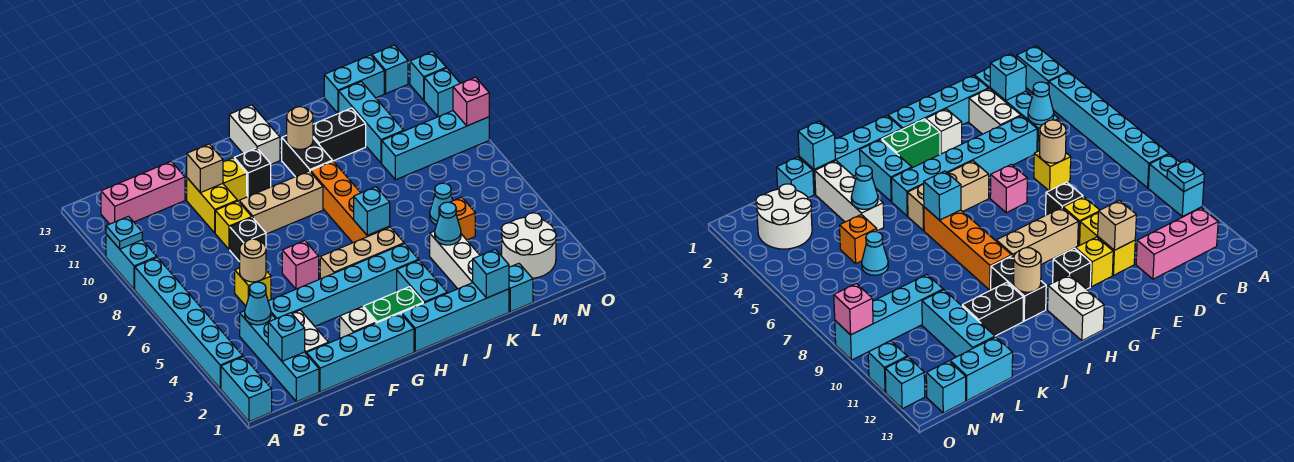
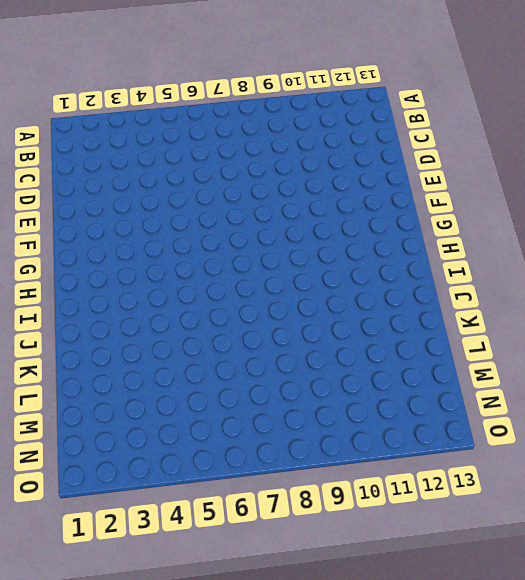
none -> cyan brick A1:A2 level 1
none -> cyan brick A3:A8 level 1
none -> cyan brick A9:A10 level 1
none -> pink brick B12:D12 level 1

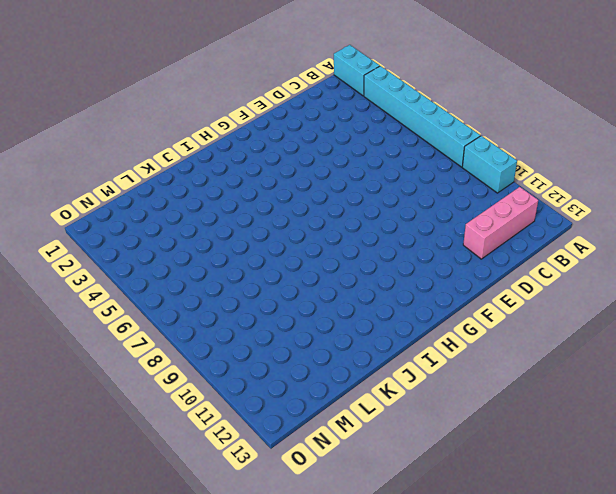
none -> cyan brick C1:C4 level 1
none -> cyan brick D1:G1 level 1
none -> white brick D2:D3 level 1
none -> cyan brick D4:I4 level 1

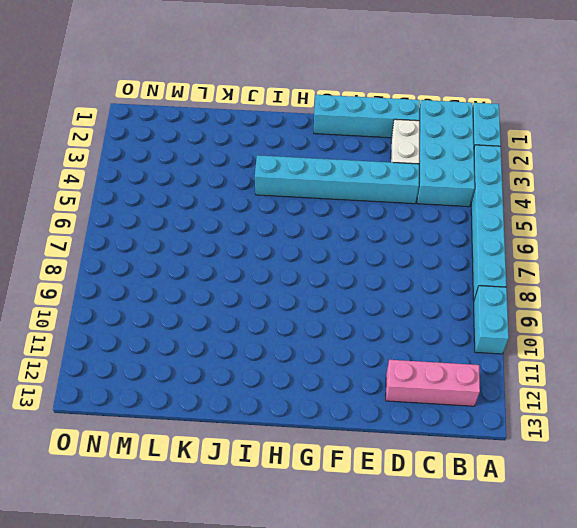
cyan brick B1:C4 level 1 -> cyan brick C1:C4 level 1
none -> yellow brick D6 level 1
none -> black brick E8 level 1
none -> yellow brick E9 level 1
none -> yellow brick E10:E11 level 1

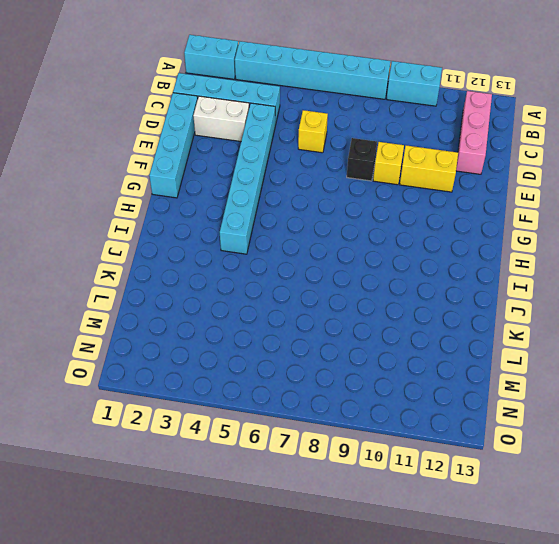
none -> white brick F2 level 1
none -> pink brick F6 level 1
none -> tan brick F9:H9 level 1
none -> yellow brick F11 level 1

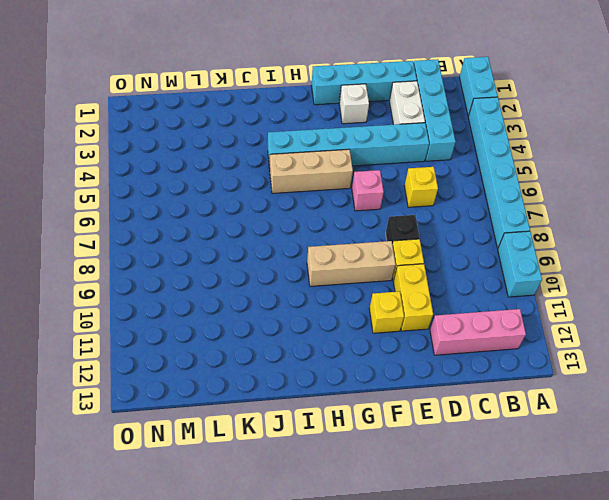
none -> green brick G2:H2 level 1
none -> black brick G11 level 1
none -> cyan brick H1:K1 level 1
none -> white brick H12:H13 level 1

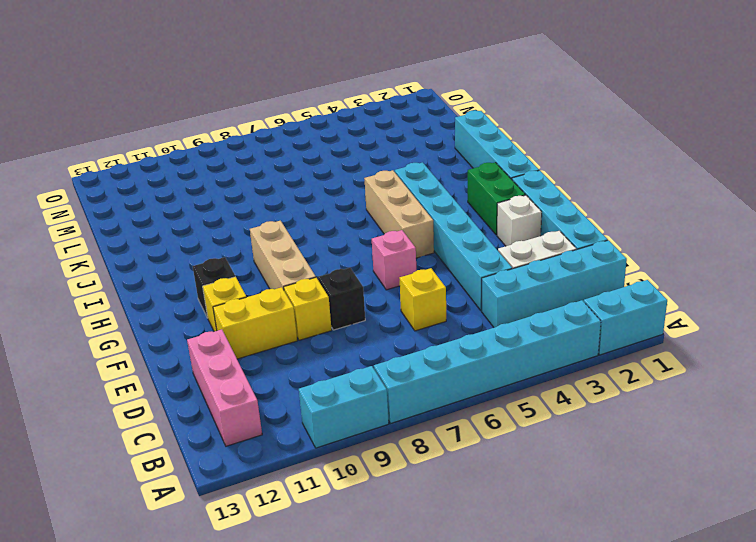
none -> white brick H12:H13 level 1
none -> cyan brick I2:I3 level 1
none -> orange brick I6:I9 level 1
none -> black brick I10:I11 level 1

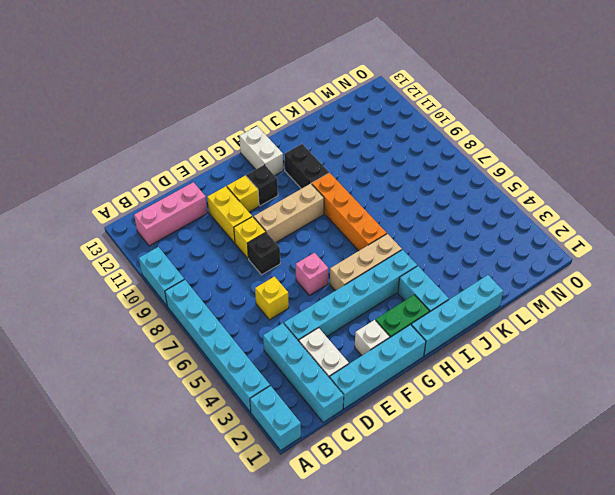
none -> black brick J11:K11 level 1
none -> white brick K2:K4 level 1
none -> cyan brick L1 level 1
none -> orange brick L5 level 1

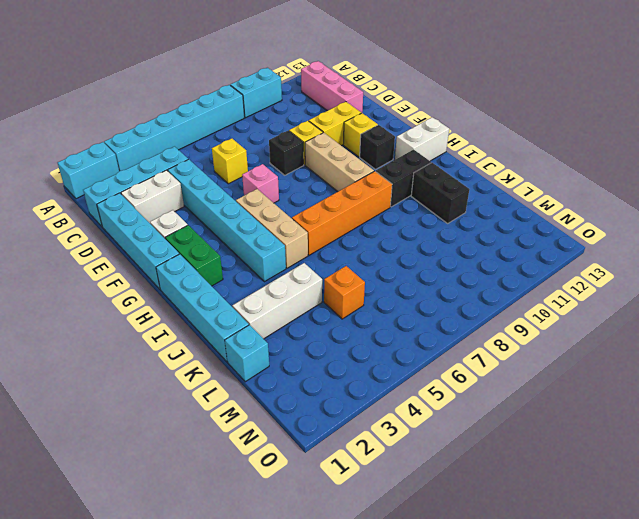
none -> cyan brick I2:I3 level 1
none -> cyan cone L6 level 1
none -> cyan brick L9:O9 level 1
none -> cyan brick L10:L12 level 1

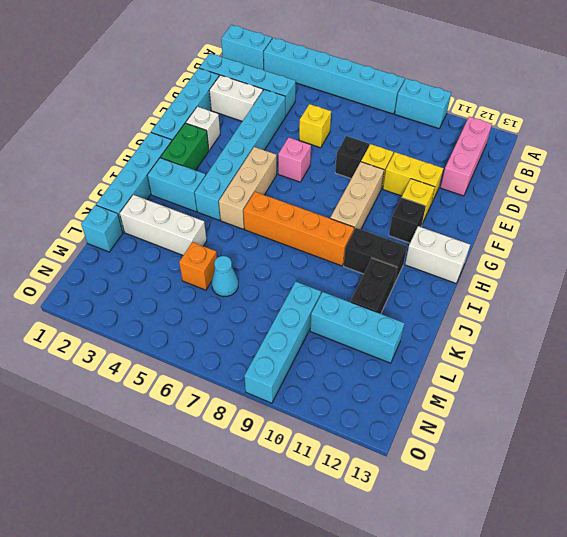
none -> cyan brick L13:M13 level 1
none -> white round brick M2:N3 level 1
none -> cyan brick N13 level 1
none -> cyan brick O11 level 1

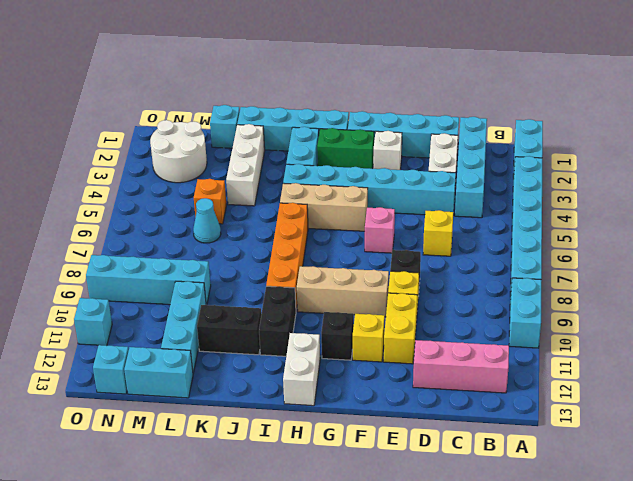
none -> cyan brick O12 level 1
none -> cyan plate A10 level 2
none -> cyan brick C2 level 2
none -> cyan cone C4 level 2

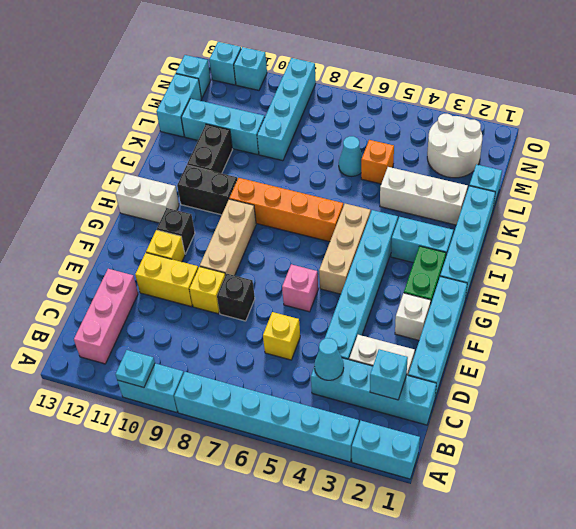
none -> tan round brick D6 level 2
none -> tan brick E11 level 2
none -> cyan brick I6 level 2
none -> tan round brick I11 level 2

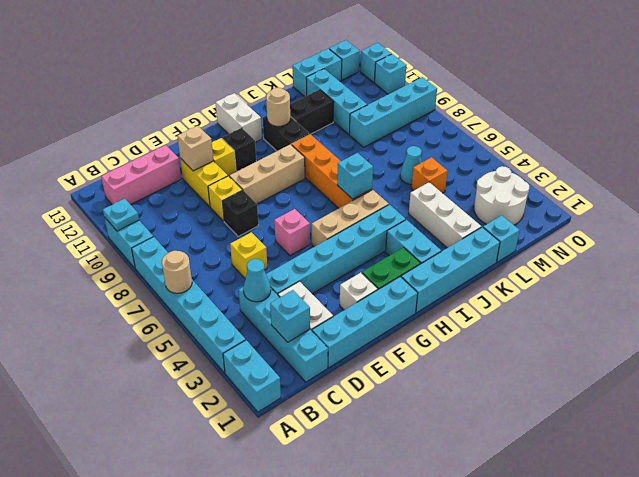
tan round brick A6 level 2 -> tan round brick D6 level 2
none -> cyan brick K1 level 2
none -> cyan cone K4 level 2
none -> pink brick O9 level 2

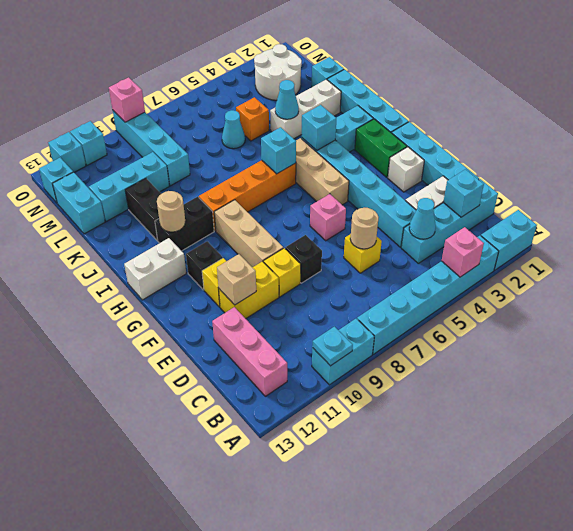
pink brick A4 level 2 -> none
cyan brick I4 level 2 -> cyan brick K1 level 2

